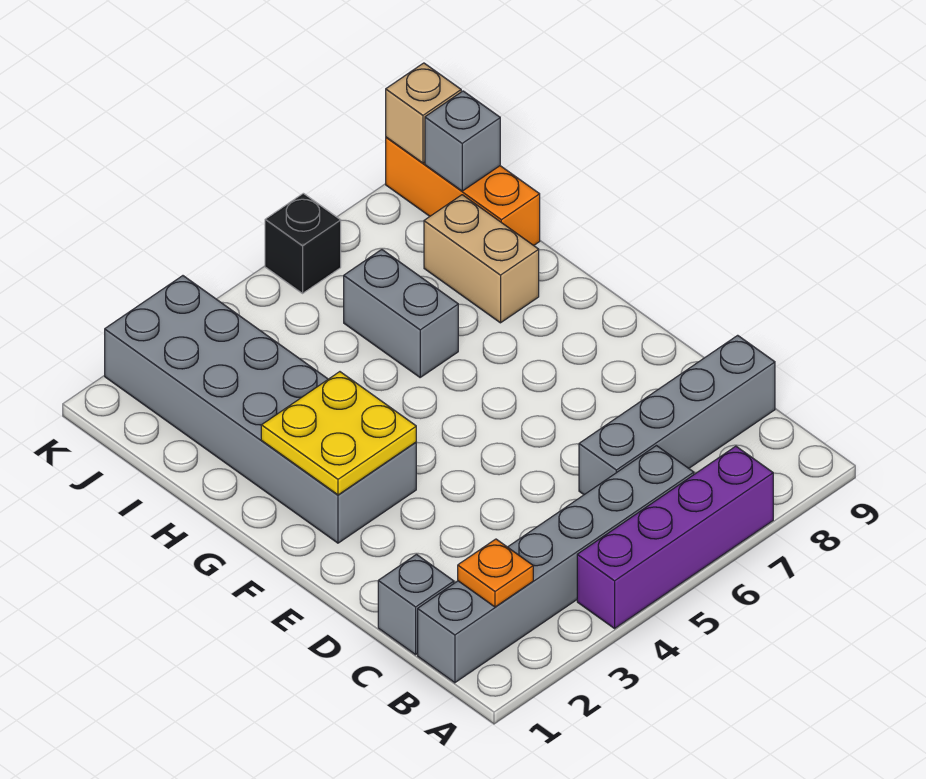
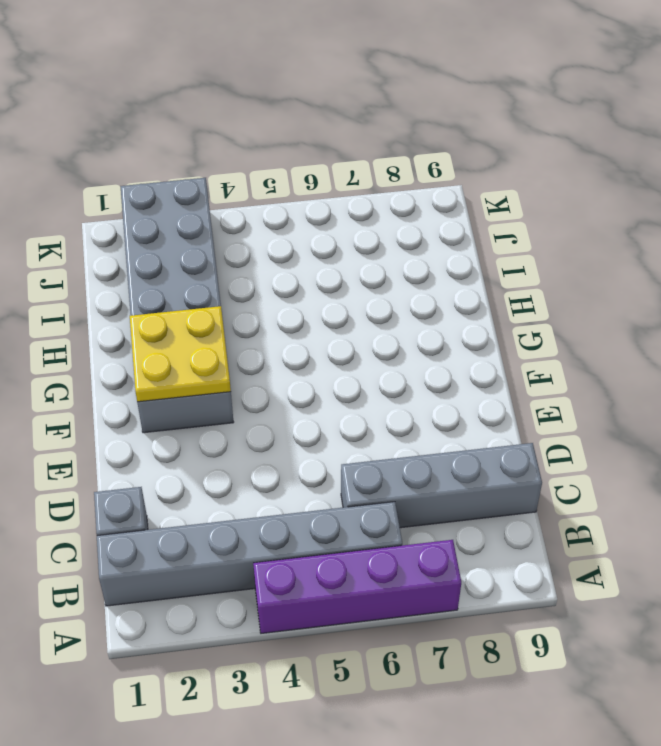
none -> grey brick H6:I6 level 1
none -> tan brick H8:I8 level 1
none -> orange brick I9:K9 level 1

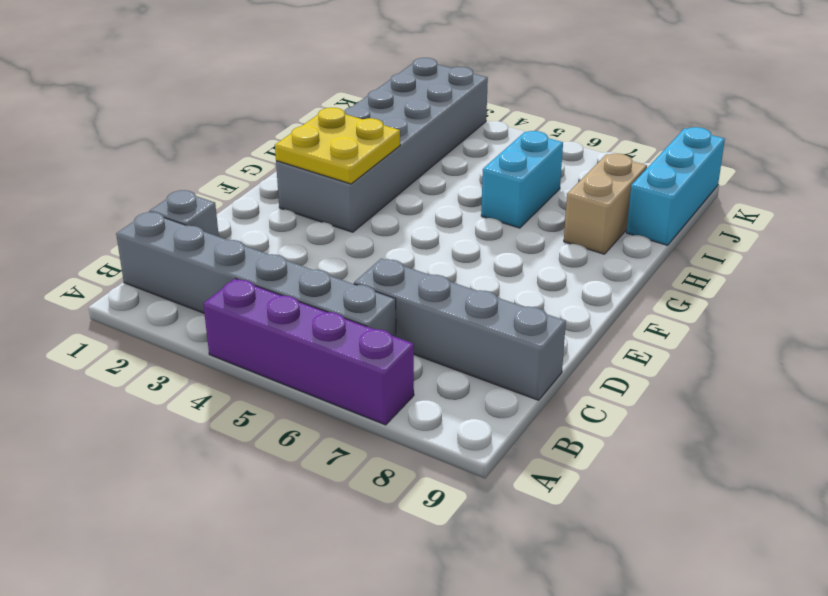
cyan brick H6:I6 level 1 -> grey brick H6:I6 level 1
cyan brick I9:K9 level 1 -> orange brick I9:K9 level 1
none -> black brick K6 level 1
none -> orange plate B2 level 2
none -> grey brick J9 level 2

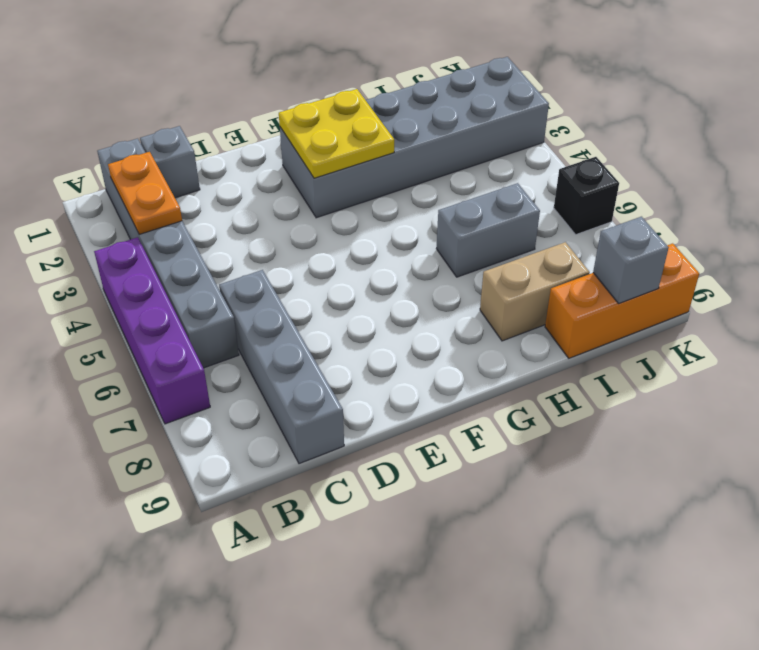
orange plate B2:B3 level 2 -> orange plate B2 level 2
none -> tan brick K9 level 2

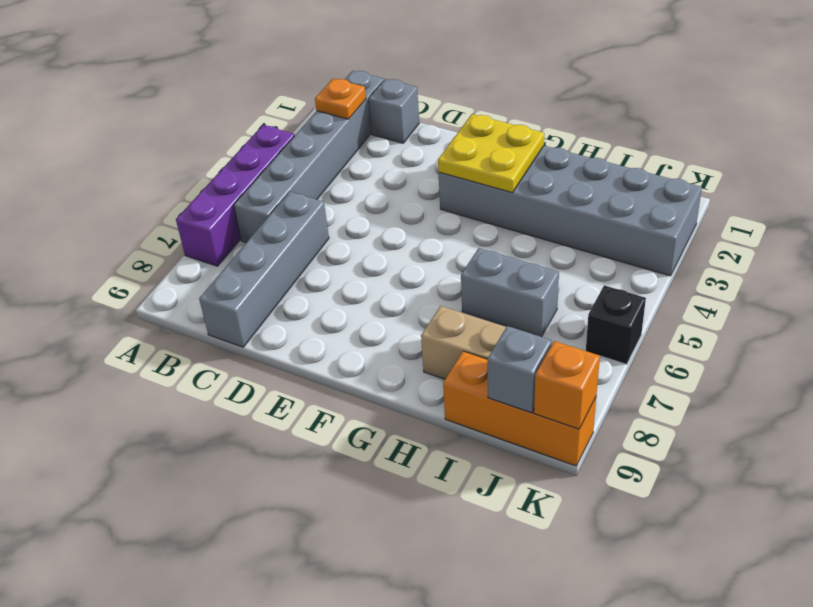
orange brick K9 level 2 -> tan brick K9 level 2

